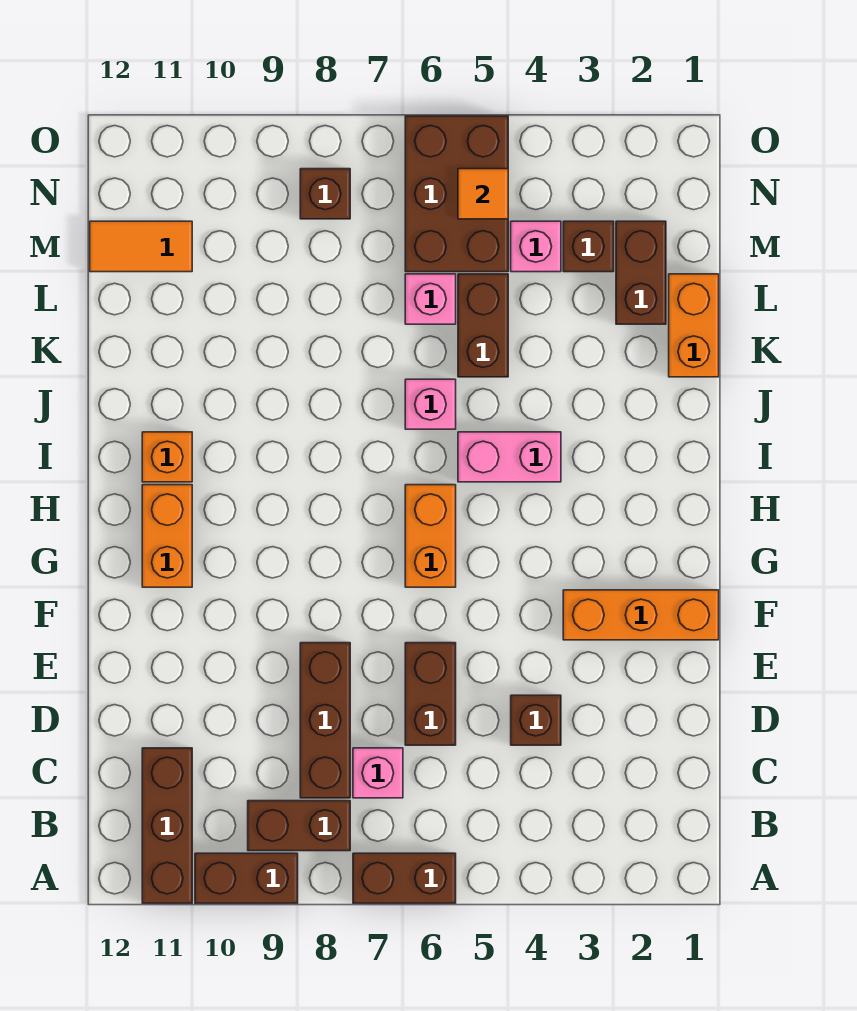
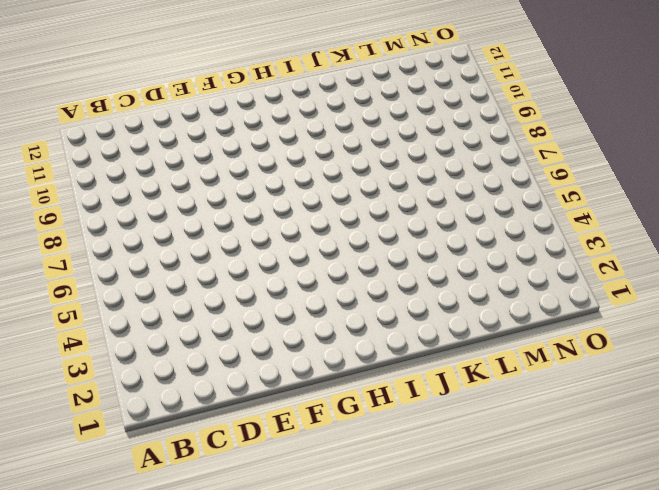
none -> brown brick A6:A7 level 1
none -> brown brick A9:A10 level 1
none -> brown brick A11:C11 level 1

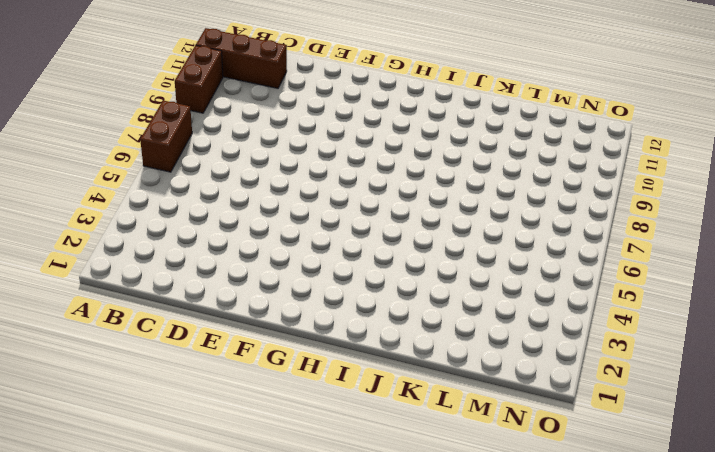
none -> brown brick B8:B9 level 1
none -> pink brick C7 level 1
none -> brown brick C8:E8 level 1

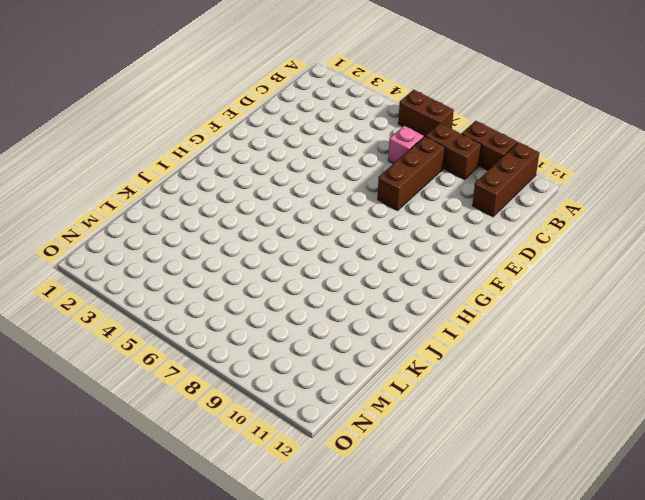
none -> brown brick D4 level 1
none -> brown brick D6:E6 level 1
none -> orange brick F1:F3 level 1

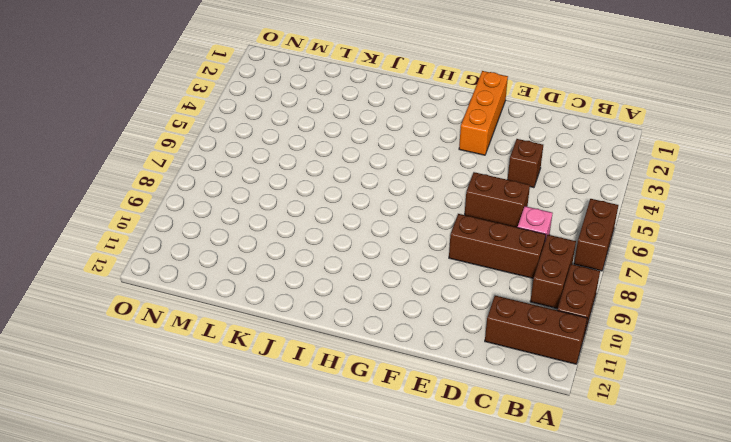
none -> orange brick G6:H6 level 1
none -> orange brick G11:H11 level 1
none -> pink brick I4:I5 level 1

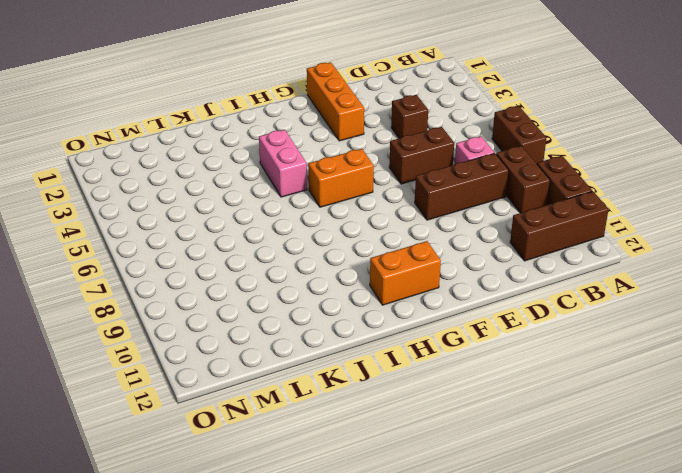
none -> orange brick I11 level 1
none -> pink brick J6 level 1
none -> orange brick K1:L1 level 1

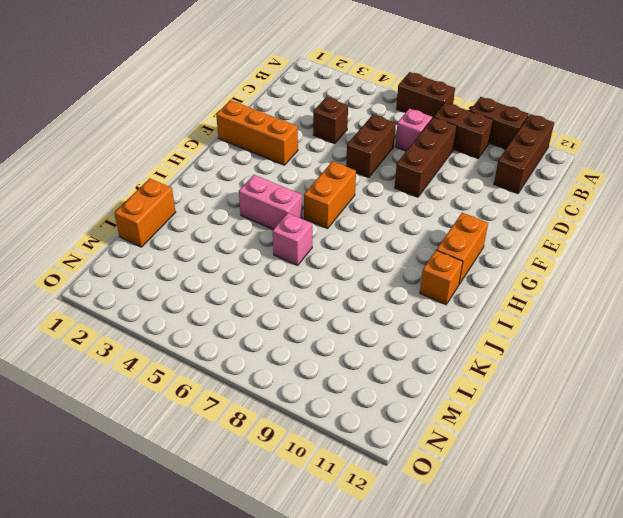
none -> brown brick K5:L5 level 1
none -> brown brick L2:M2 level 1
none -> pink brick L6 level 1

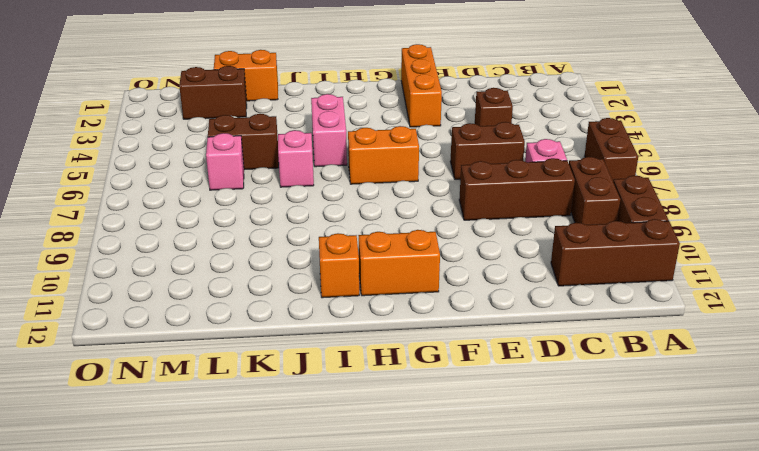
none -> brown brick M3 level 1
none -> pink brick M4 level 1
none -> brown brick M5:O6 level 1

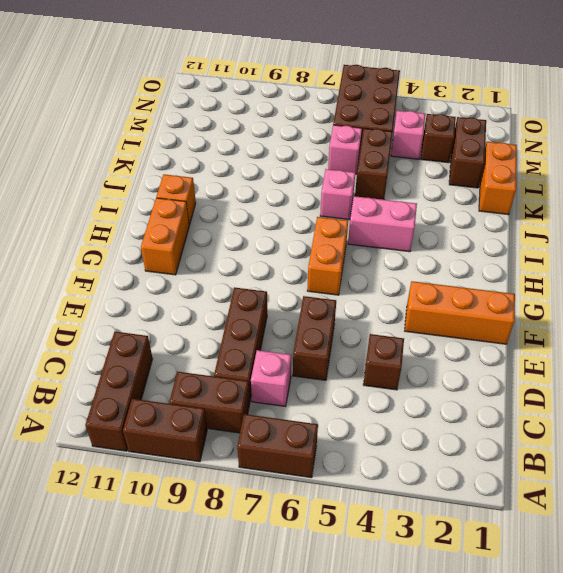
none -> orange tile M11:M12 level 1
none -> brown brick N8 level 1
none -> orange tile N5 level 2

